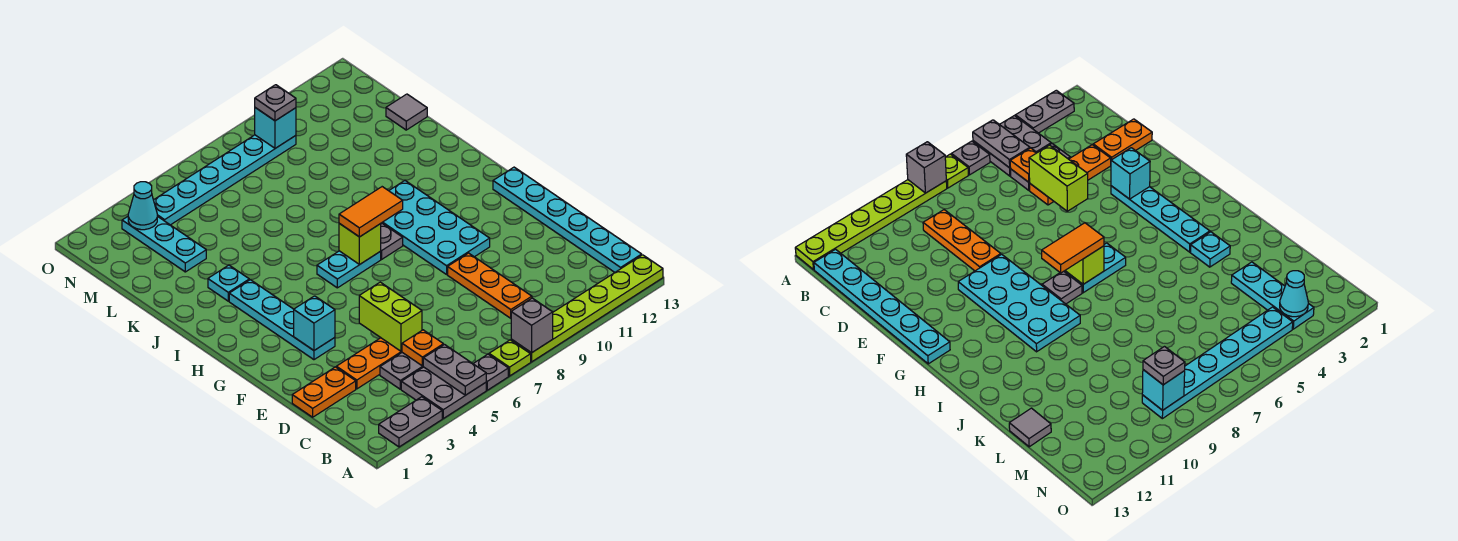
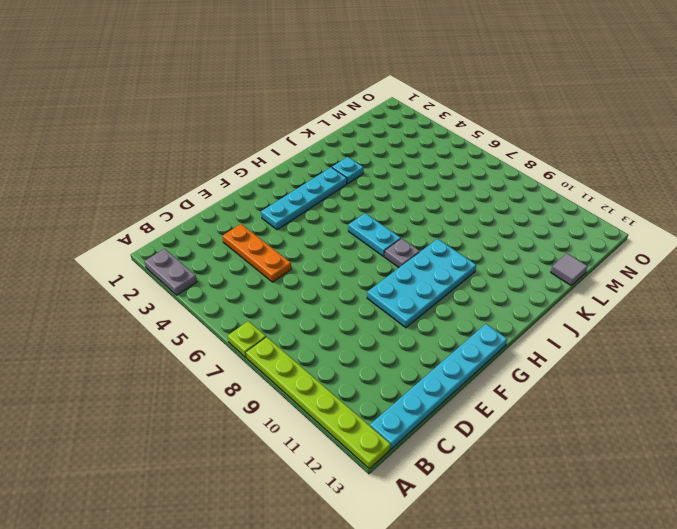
none -> grey plate A4:B5 level 1
none -> grey plate A6 level 1
none -> grey plate C4:C5 level 1

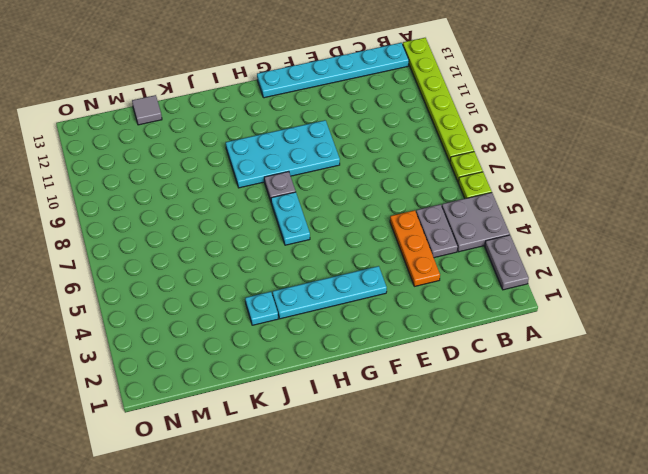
lime plate A6 level 1 -> grey plate A6 level 1
none -> orange plate C9:E9 level 1
none -> orange plate D1:D2 level 1
none -> cyan plate L3:N3 level 1

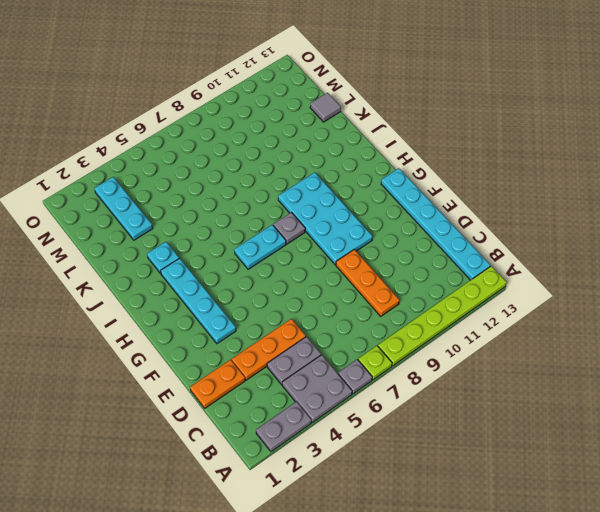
none -> cyan plate N4:N9 level 1
none -> grey plate A5:B5 level 2
none -> grey brick A8 level 2

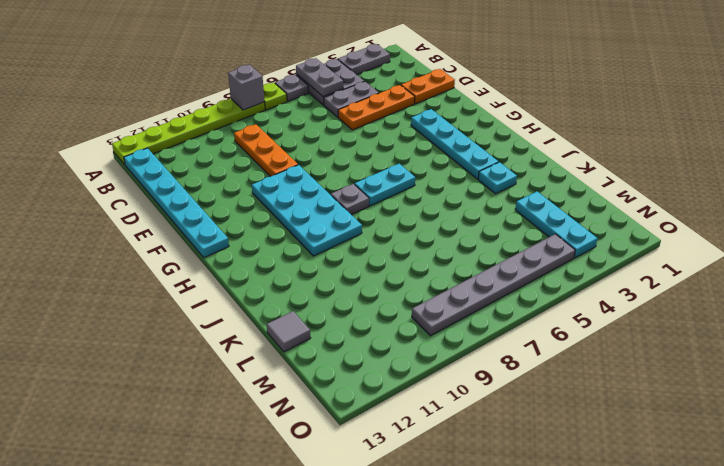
grey plate N4:N9 level 1 -> cyan plate N4:N9 level 1
none -> orange plate C5 level 2
none -> lime brick D5:E5 level 2
none -> cyan brick F3 level 2

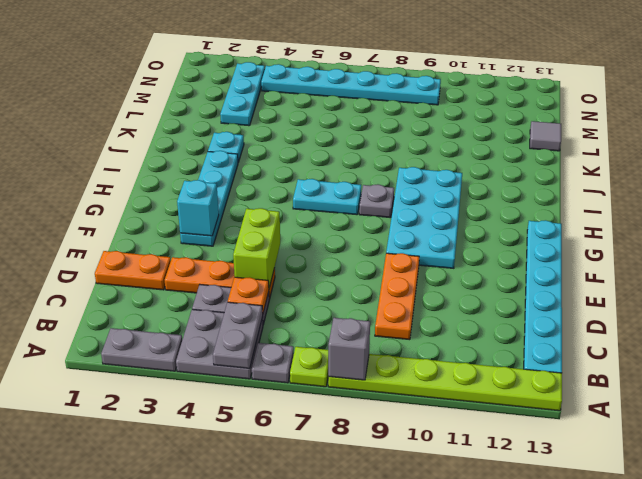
none -> lime brick H7 level 2
none -> cyan cone N3 level 2
none -> cyan brick N9 level 2

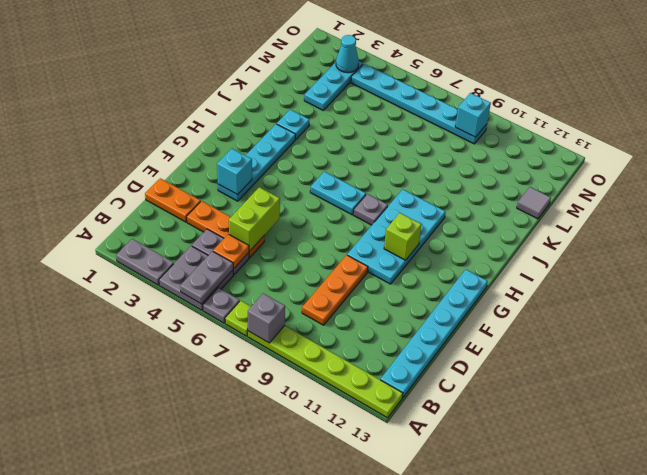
lime brick G10 level 2 -> lime brick H7 level 2
none -> orange tile H7:H8 level 3
none -> grey plate N9 level 3

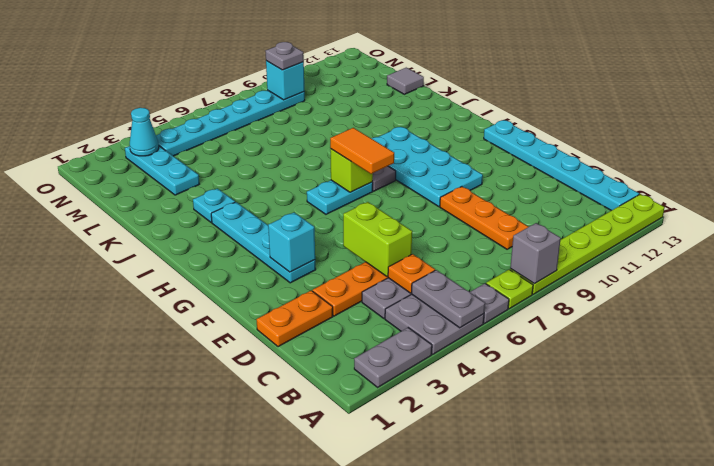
orange tile G7:H7 level 3 -> orange tile H7:H8 level 3

